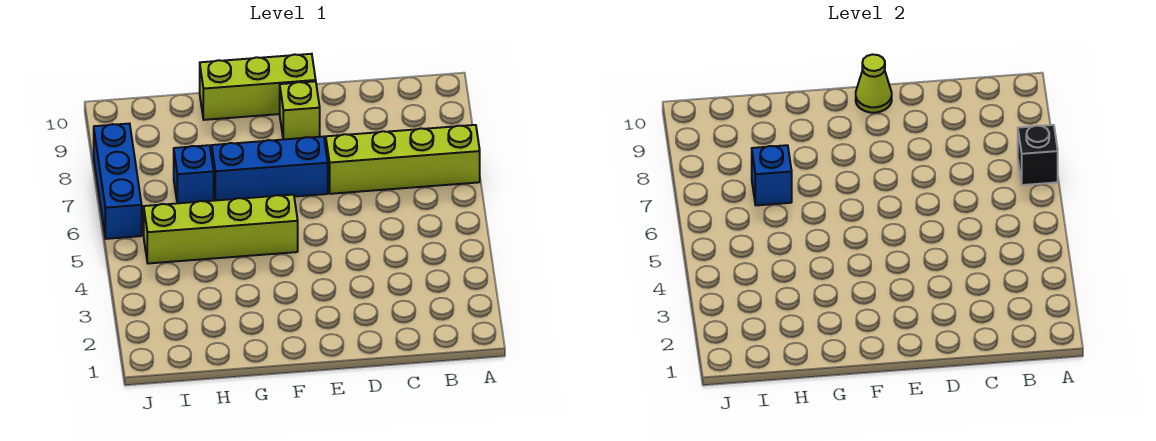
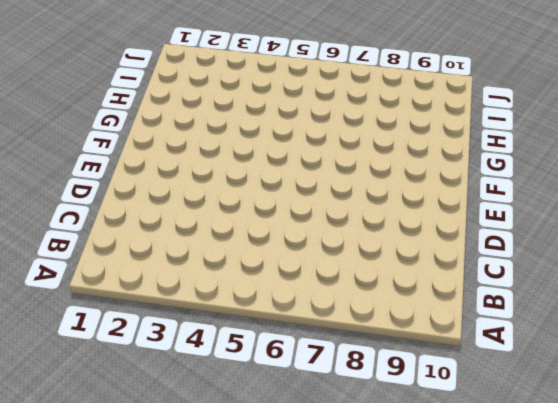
none -> lime brick A7:D7 level 1
none -> blue brick E7:G7 level 1

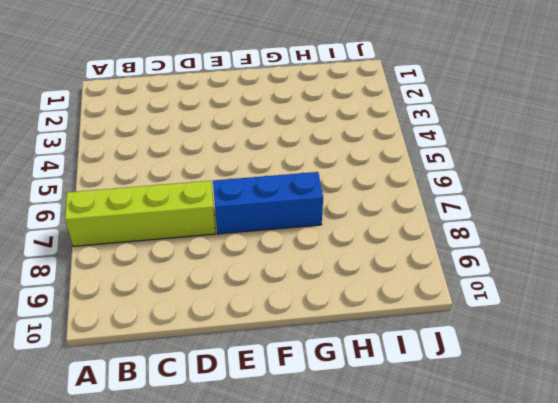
none -> lime brick E9 level 1
none -> lime brick E10:G10 level 1

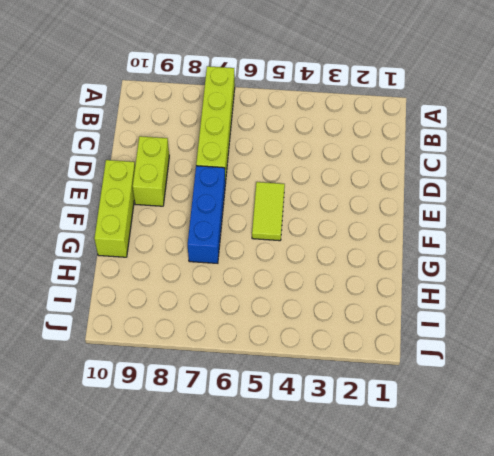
lime brick D9:E9 level 1 -> lime brick E9 level 1
lime tile E5:F5 level 1 -> lime brick F5:I5 level 1
none -> blue brick H7 level 1
none -> blue brick J6:J8 level 1

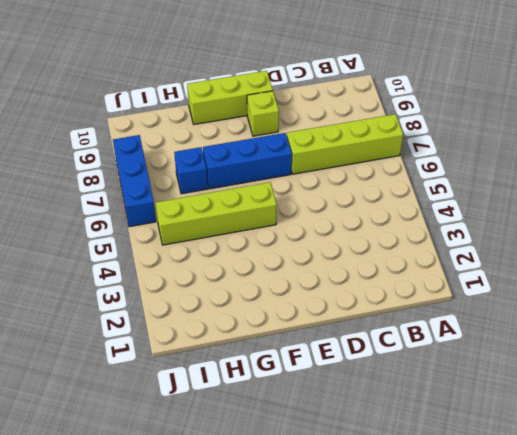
none -> black brick A7 level 2
none -> lime cone E10 level 2

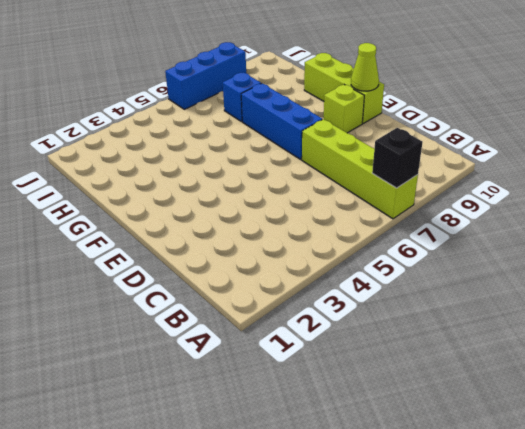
none -> lime brick F5:I5 level 1
none -> blue brick H7 level 2

